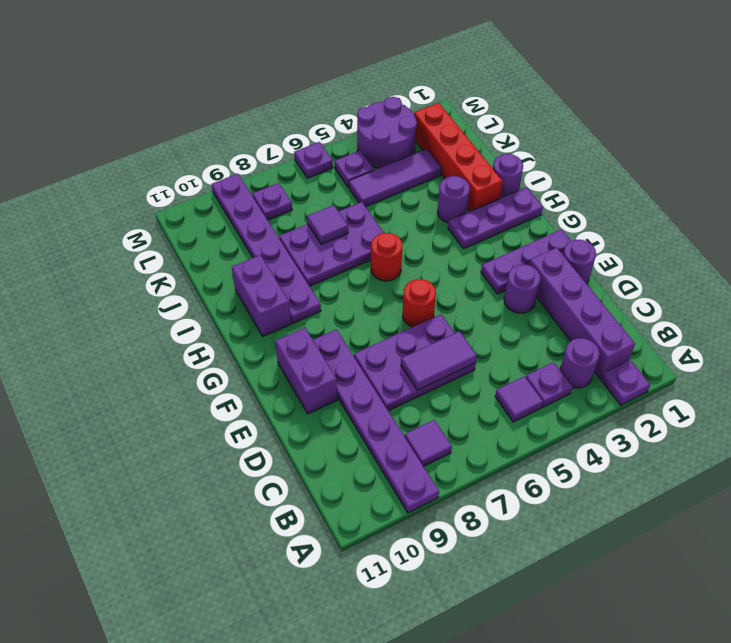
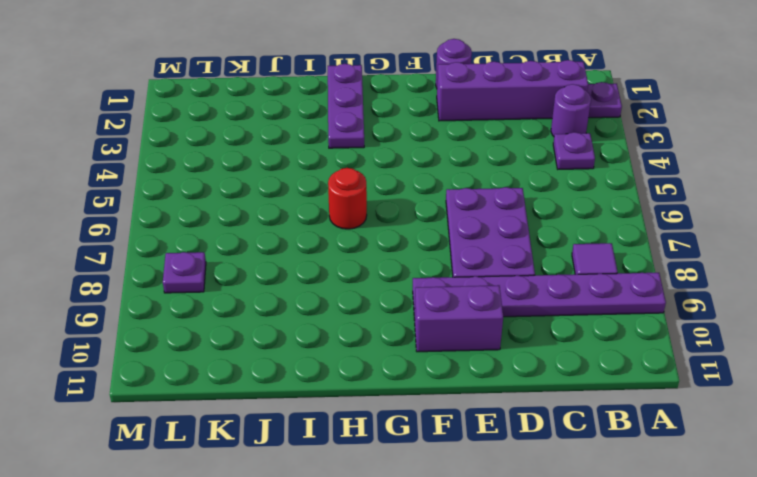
none -> purple tile B5 level 1
none -> purple round brick E3 level 1
none -> purple plate F1:F3 level 1

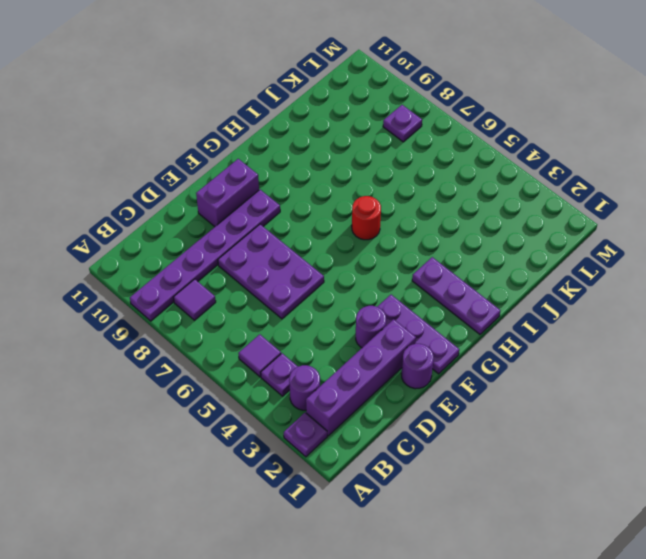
none -> red round brick F6 level 1
none -> purple plate H9:M9 level 1
none -> purple brick H10:I10 level 1

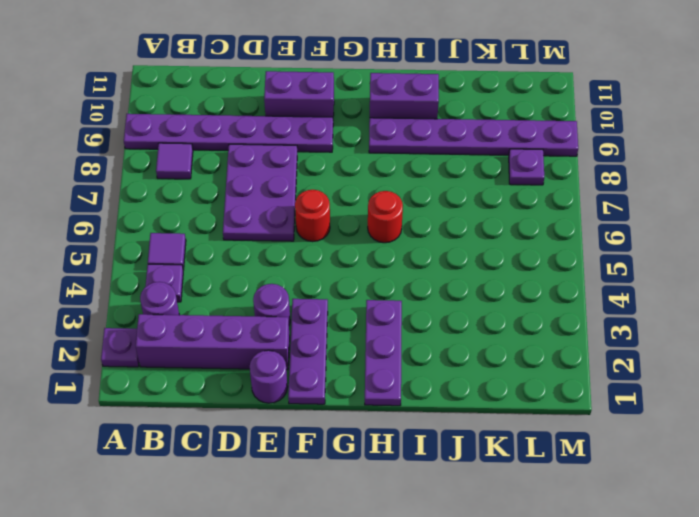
none -> purple round brick I1 level 1
none -> red brick I2:L2 level 1
none -> purple round brick I3 level 1

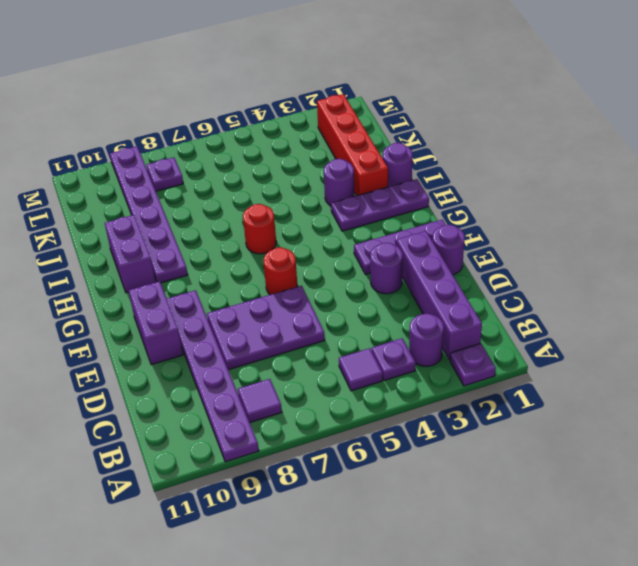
none -> purple plate I6:J8 level 1
none -> purple tile K3:K5 level 1
none -> purple round brick L3:M4 level 1

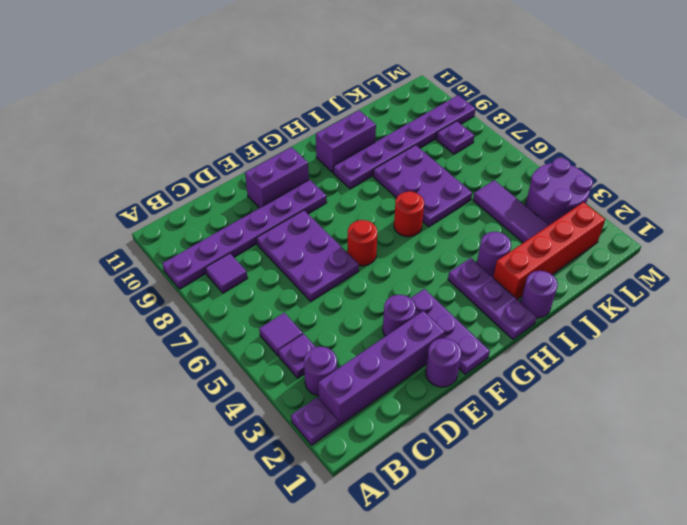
none -> purple plate L5 level 1
none -> purple plate M6 level 1
none -> purple tile D6:D7 level 2

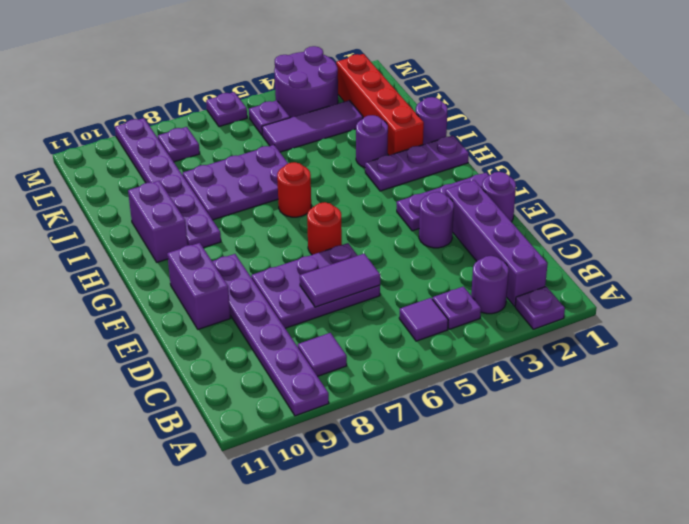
none -> purple tile J7 level 2

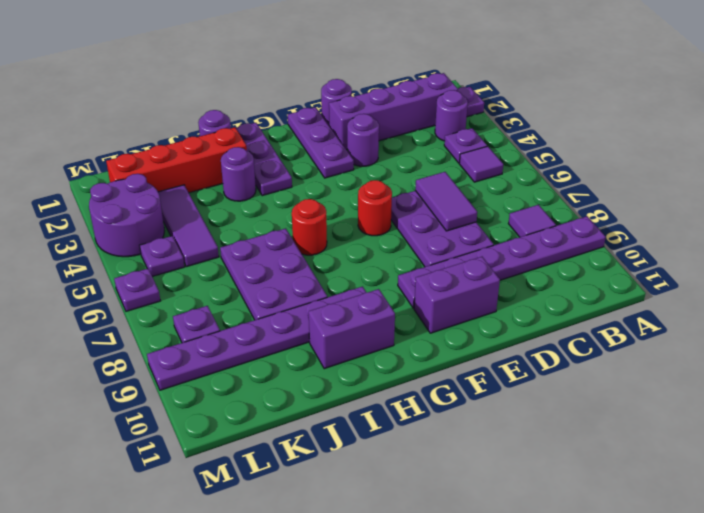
none -> purple tile J7 level 2

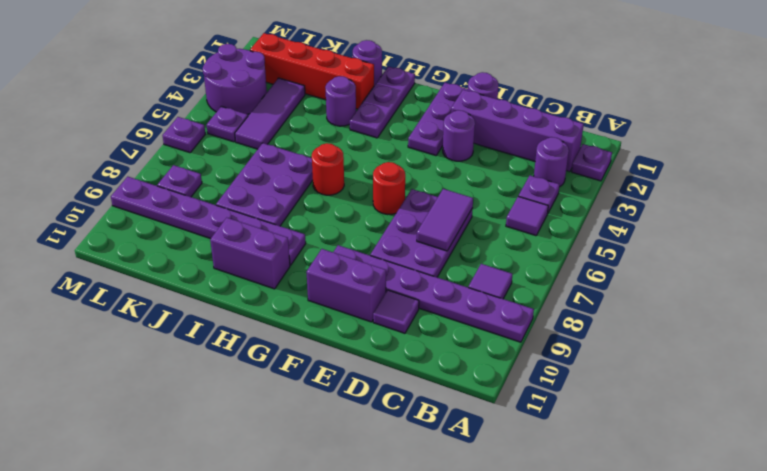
purple tile D10 level 1 -> purple tile J7 level 2

